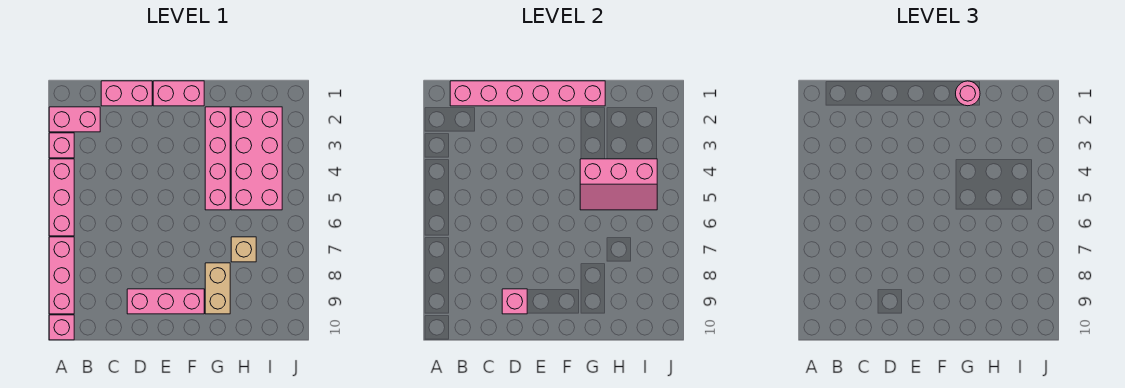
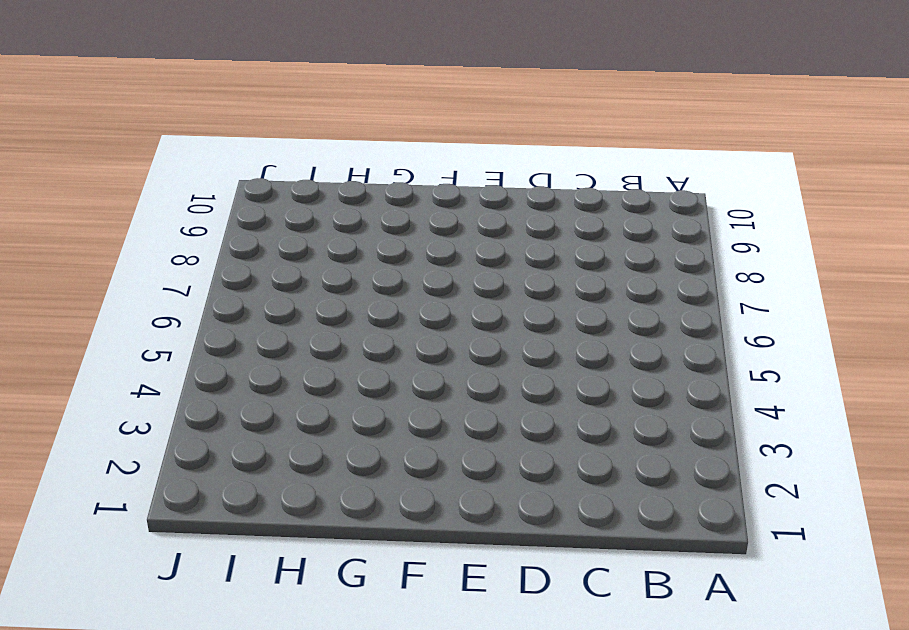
none -> pink brick A2:B2 level 1
none -> pink brick A3 level 1
none -> pink brick A4:A6 level 1

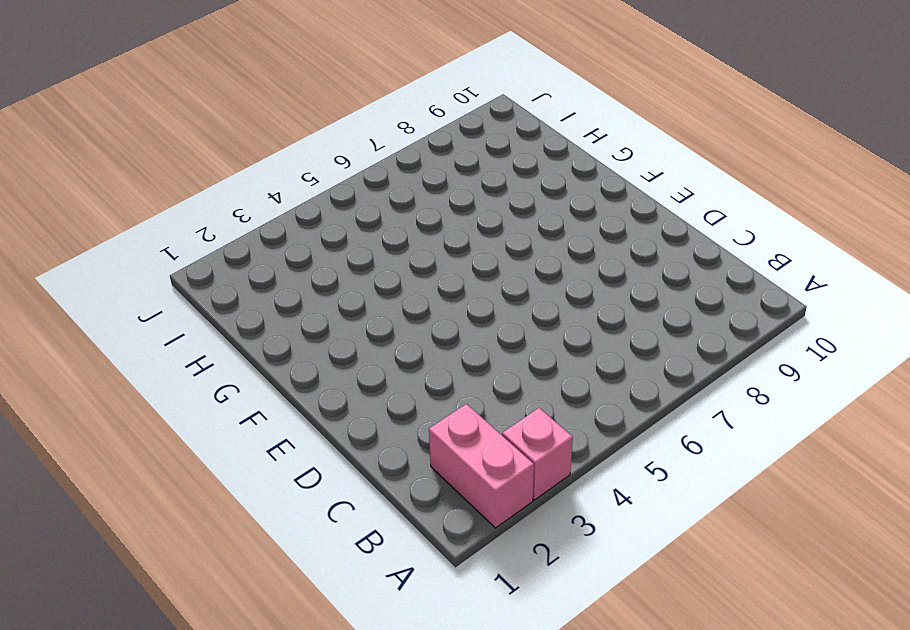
none -> pink brick A4:A6 level 1
none -> pink brick A7:A9 level 1
none -> pink brick A10 level 1

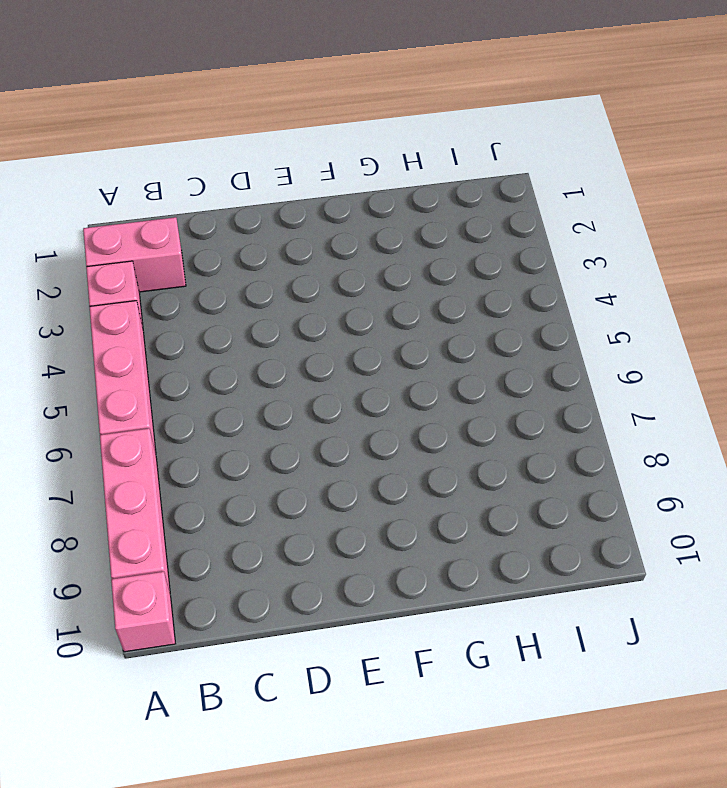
none -> pink brick C1:D1 level 1
none -> pink brick D9:F9 level 1
none -> pink brick E1:F1 level 1

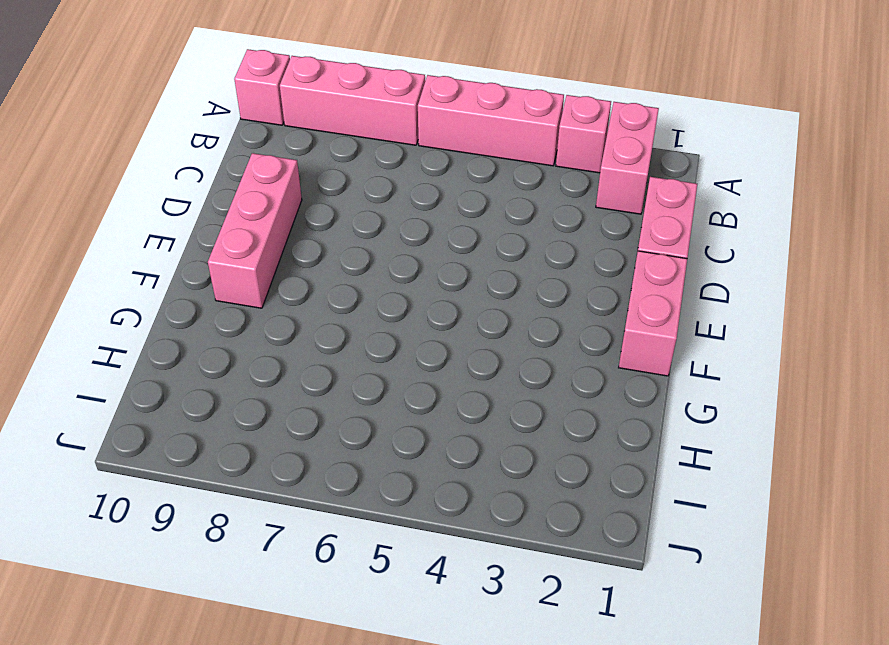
none -> pink brick G2:G5 level 1
none -> tan brick G8:G9 level 1
none -> pink brick H2:I5 level 1

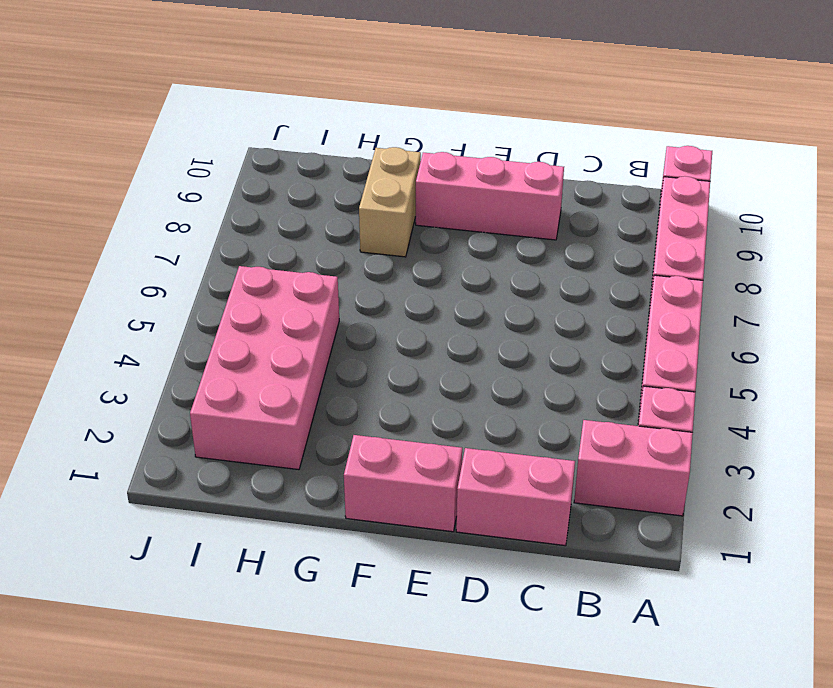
none -> pink brick G2:G5 level 1
none -> tan brick H7 level 1
none -> pink brick B1:G1 level 2

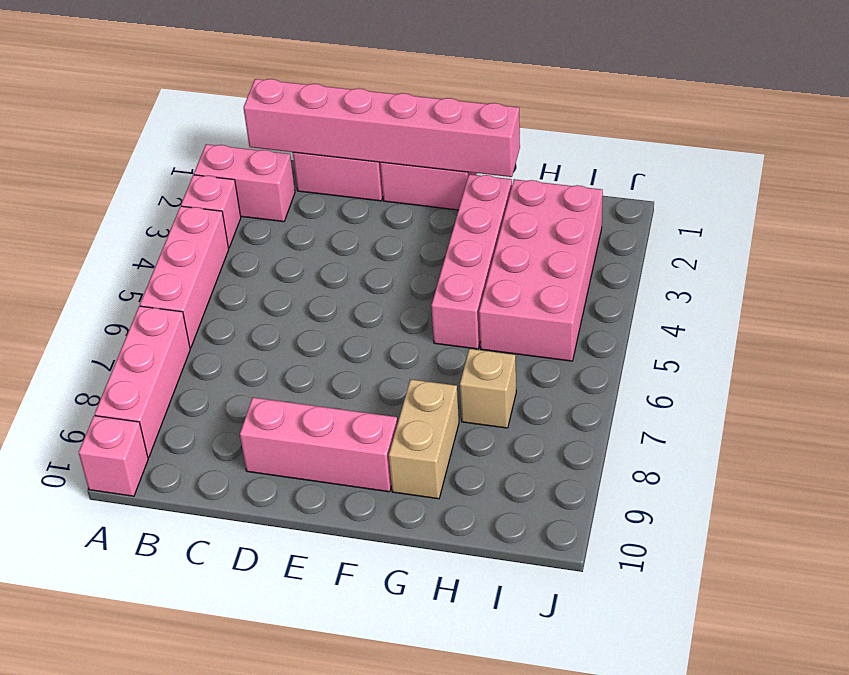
none -> pink brick D9 level 2
none -> pink slope G4:I5 level 2 top 4
none -> pink round brick G1 level 3

